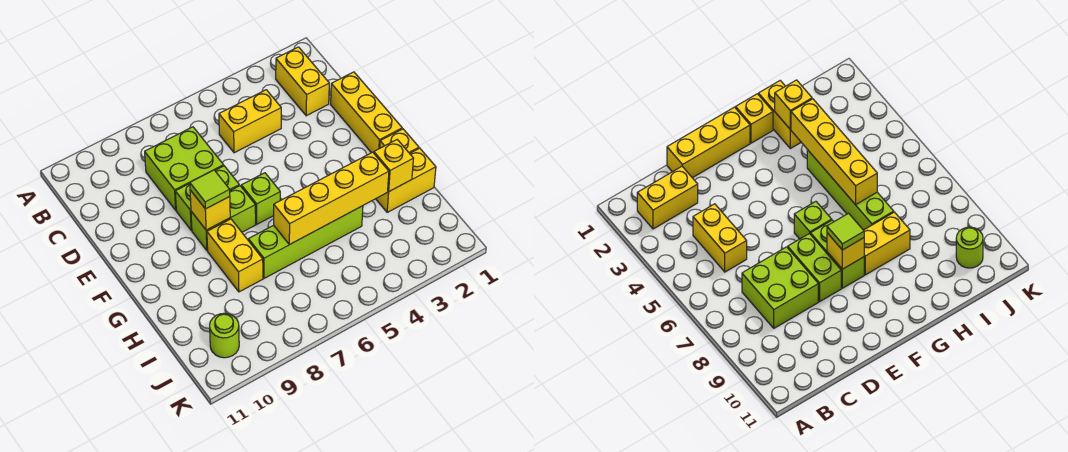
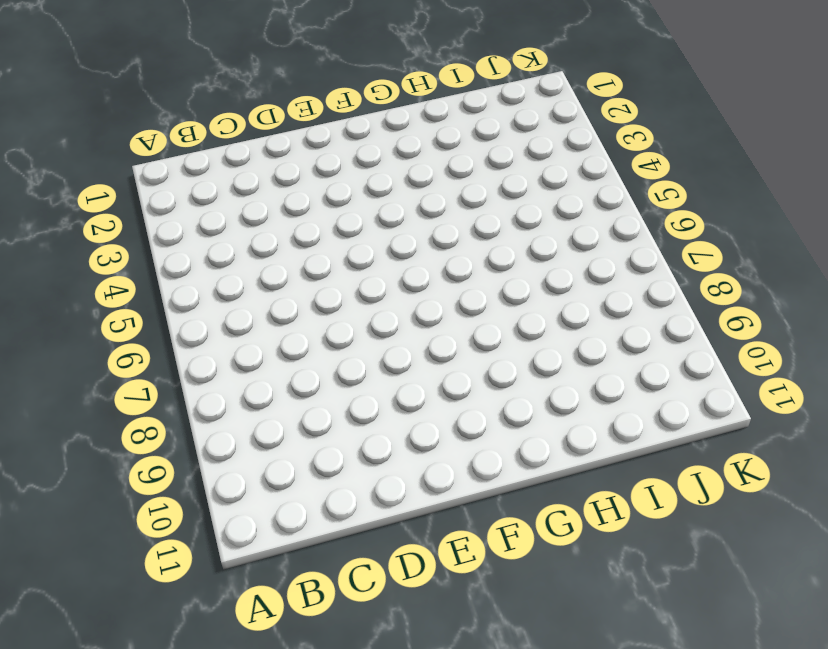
none -> yellow brick B2:C2 level 1
none -> yellow brick C4:C5 level 1
none -> lime brick C7:D8 level 1

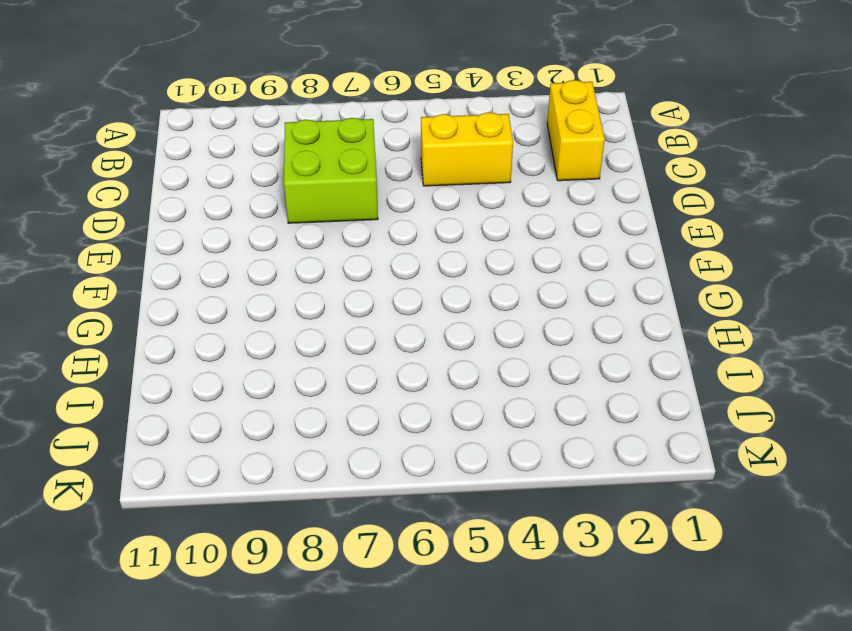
none -> yellow brick D1:F1 level 1
none -> lime brick E7:E8 level 1
none -> lime brick F6 level 1

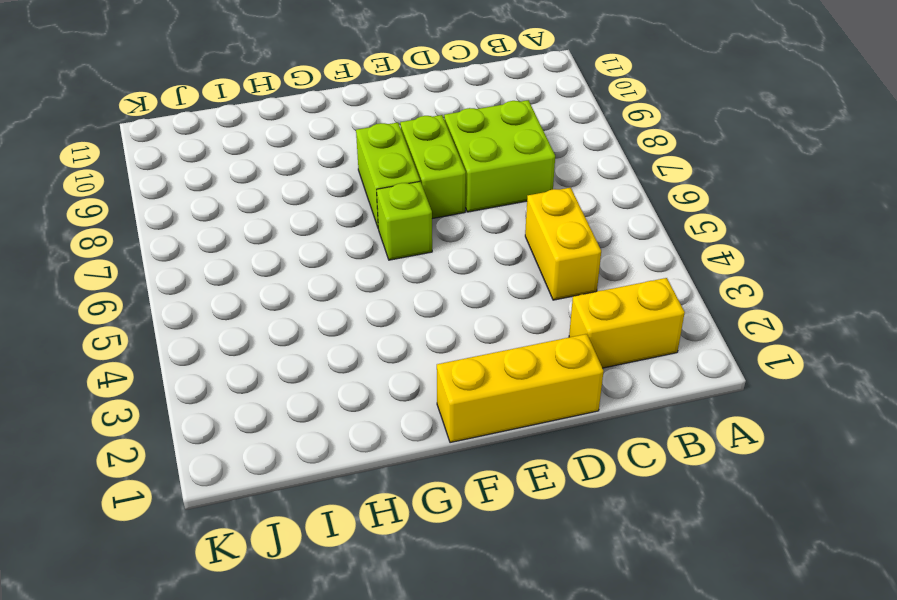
none -> yellow brick G1 level 1
none -> yellow brick G8:H8 level 1
none -> yellow brick H1:H2 level 1

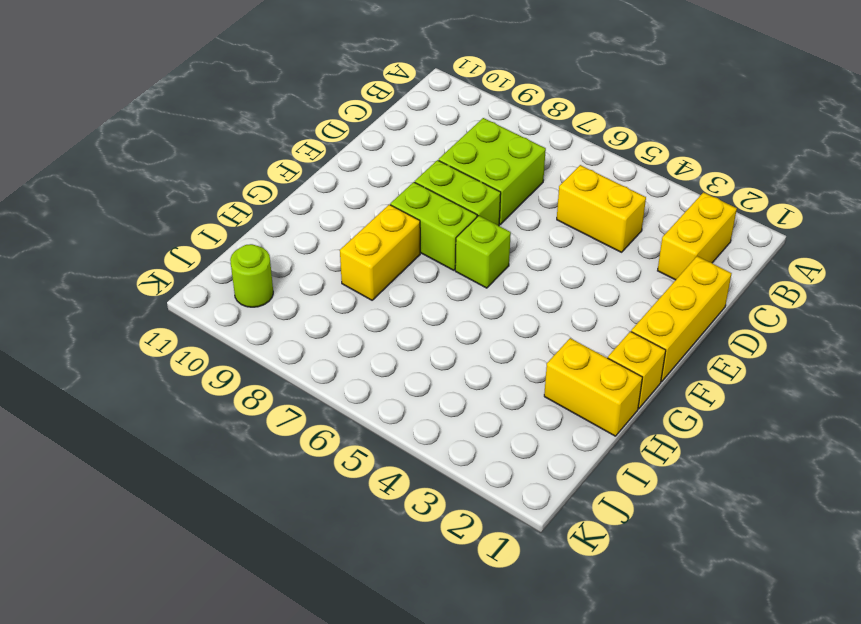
none -> lime brick H4:H7 level 1
none -> yellow brick F8 level 2
none -> yellow brick H2 level 2

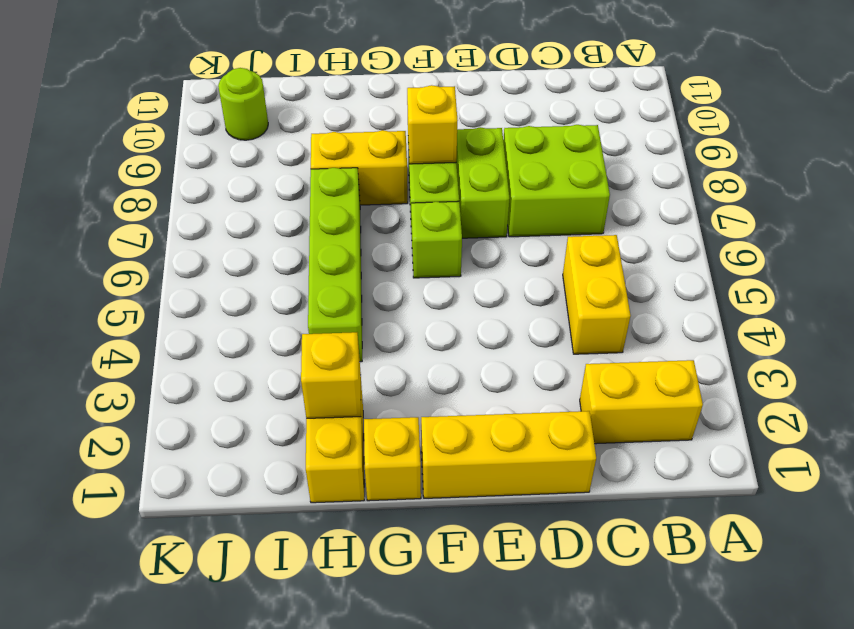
none -> yellow brick H3:H6 level 2
none -> lime tile F8 level 3

